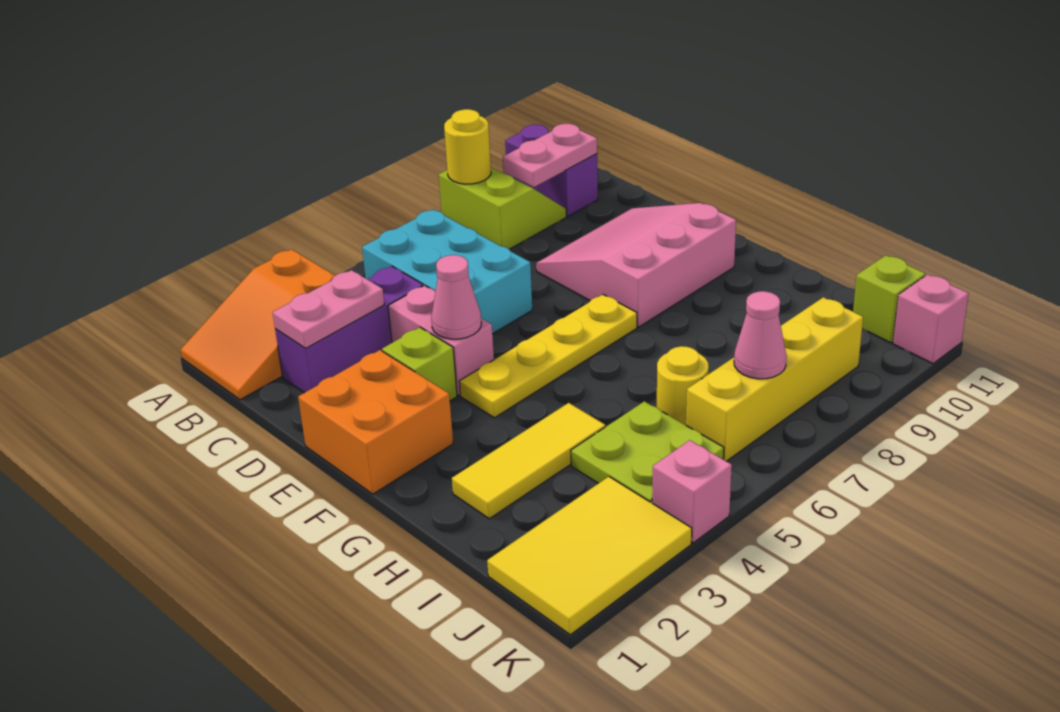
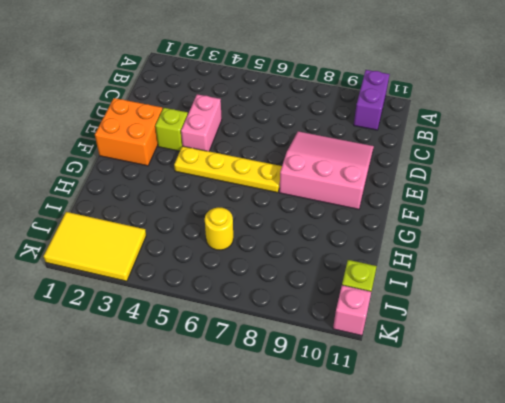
none -> orange slope A1:B3 level 1 top 3
none -> lime slope A8:B9 level 1 top 8
none -> cyan brick B5:D6 level 1

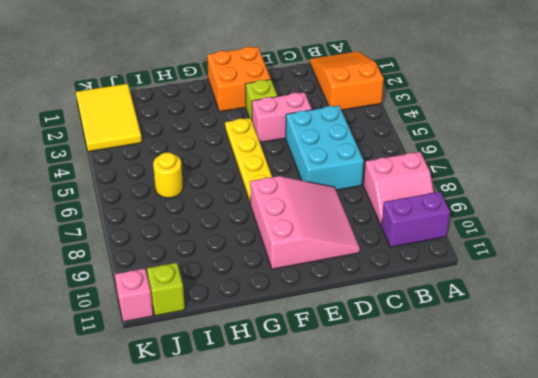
pink slope A8:B9 level 1 top 8 -> lime slope A8:B9 level 1 top 8
cyan brick C5:D7 level 1 -> cyan brick B5:D6 level 1
none -> purple brick C2:C4 level 1
none -> yellow tile H2:H4 level 1
none -> lime plate I4:J5 level 1

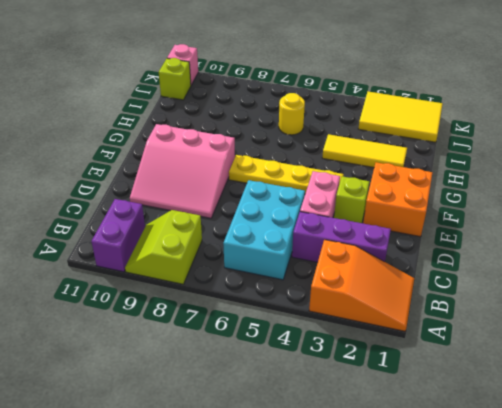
none -> lime plate I4:J5 level 1
none -> yellow brick J6:J9 level 1
none -> pink brick K4 level 1

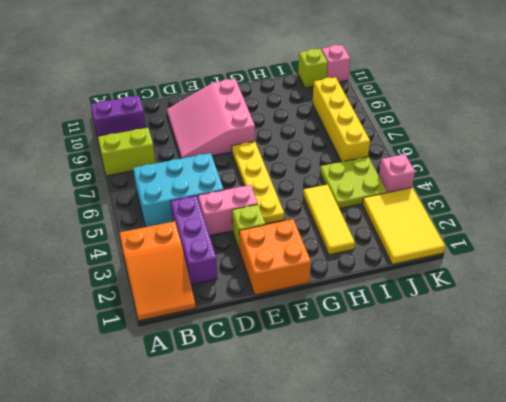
none -> yellow round brick I6 level 1
none -> yellow round brick A8 level 2
none -> pink plate B9:B10 level 2

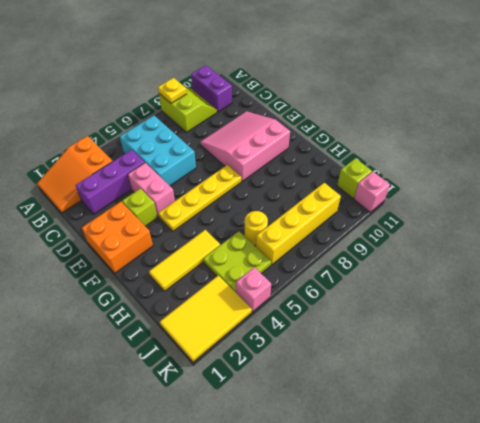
yellow plate A8 level 2 -> yellow round brick A8 level 2
none -> pink plate B9:B10 level 2
none -> pink plate C2:C3 level 2
none -> pink cone E4 level 2

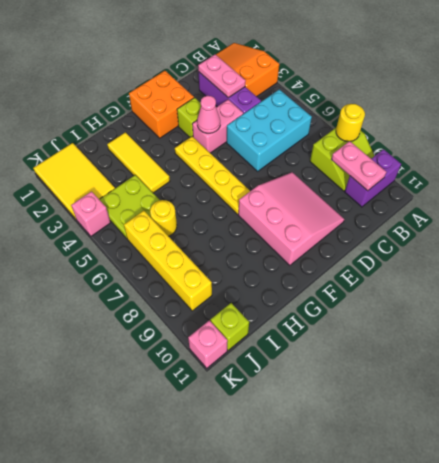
none -> pink cone J7 level 2

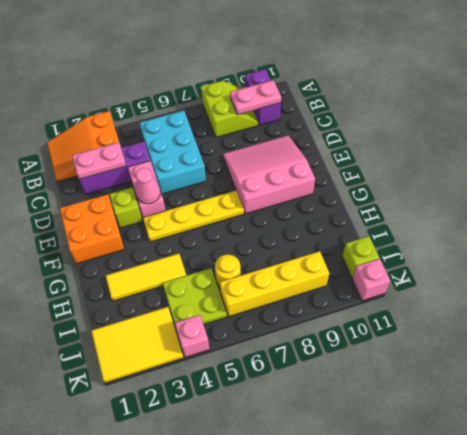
none -> yellow round brick A8 level 2
none -> pink cone J7 level 2

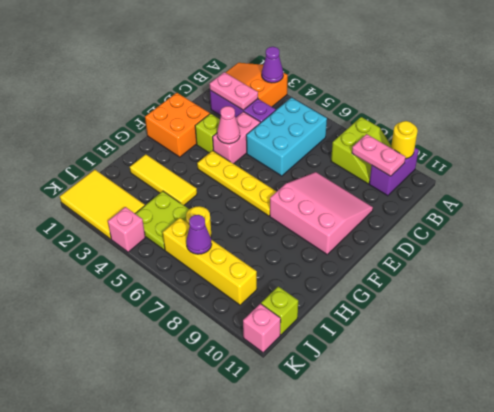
purple cone A3 level 2 -> none
yellow round brick A10 level 2 -> yellow round brick A8 level 2
purple cone J7 level 2 -> pink cone J7 level 2

